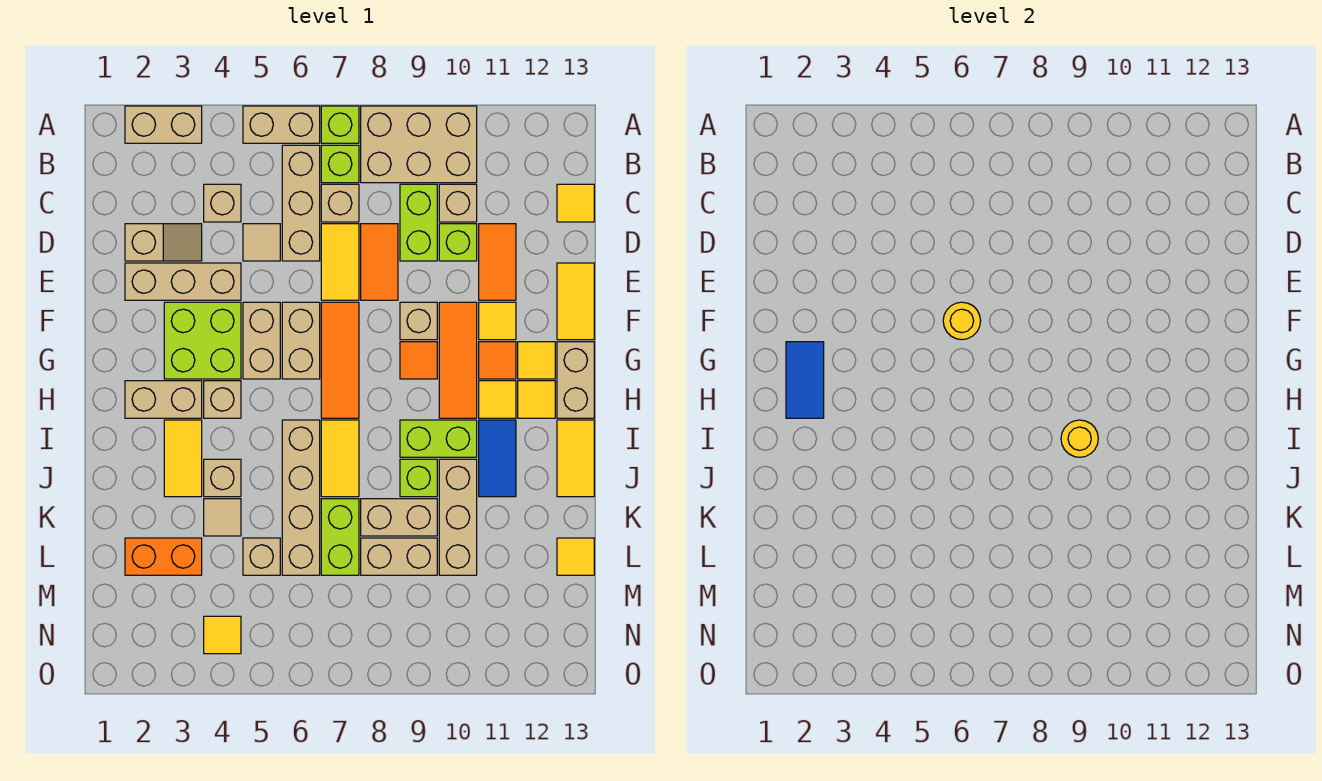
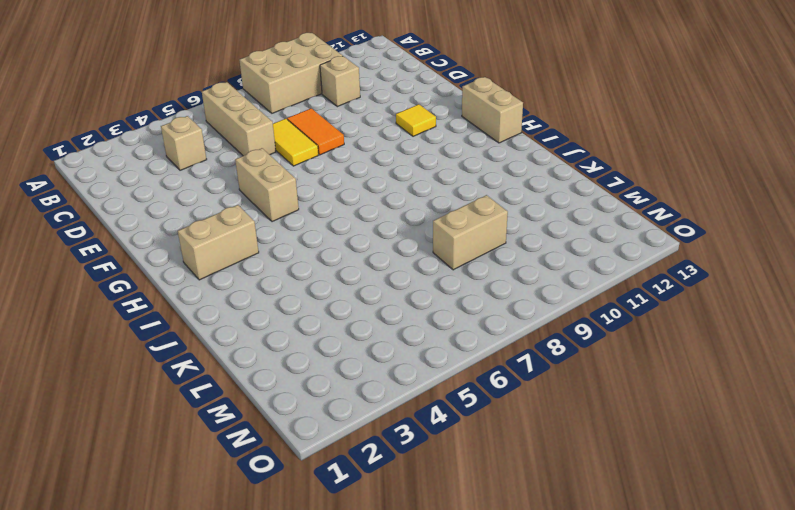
none -> tan brick A2:A3 level 1
none -> tan brick A5:A6 level 1
none -> lime brick A7 level 1
none -> lime brick B7 level 1

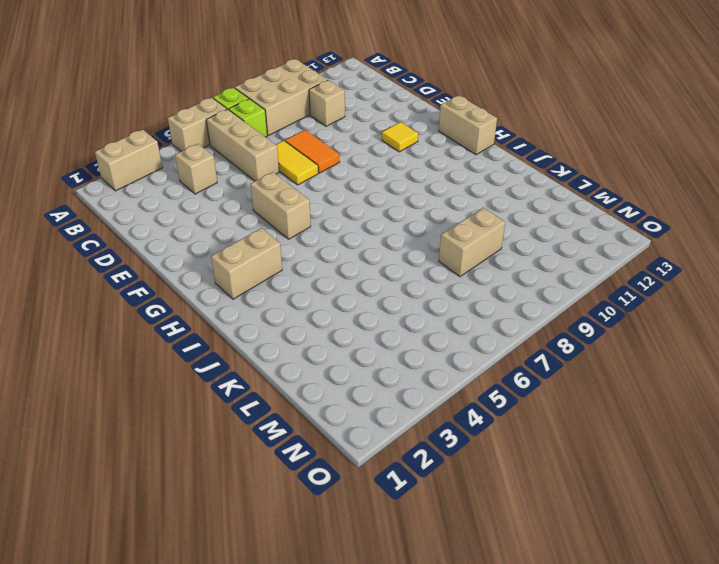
none -> tan brick C7 level 1
none -> lime brick C9:D9 level 1
none -> yellow tile C13 level 1
none -> tan slope D2:D3 level 1 top 2

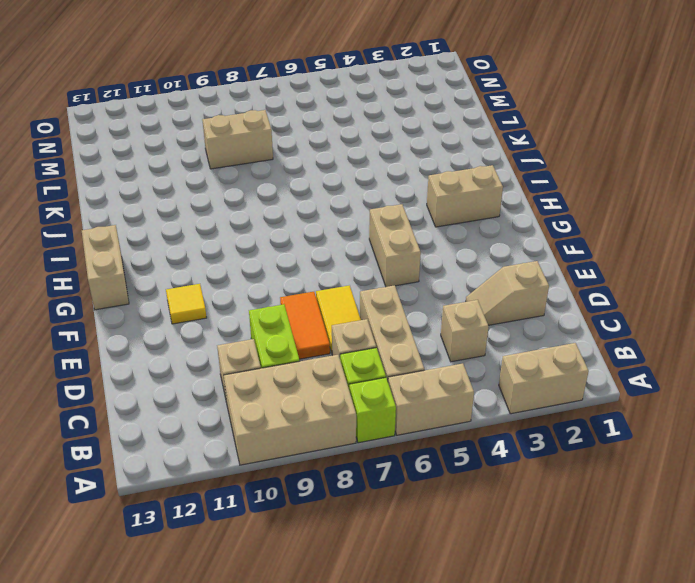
none -> yellow tile C13 level 1
none -> tan tile D5 level 1
none -> lime brick D10 level 1
none -> orange tile D11:E11 level 1

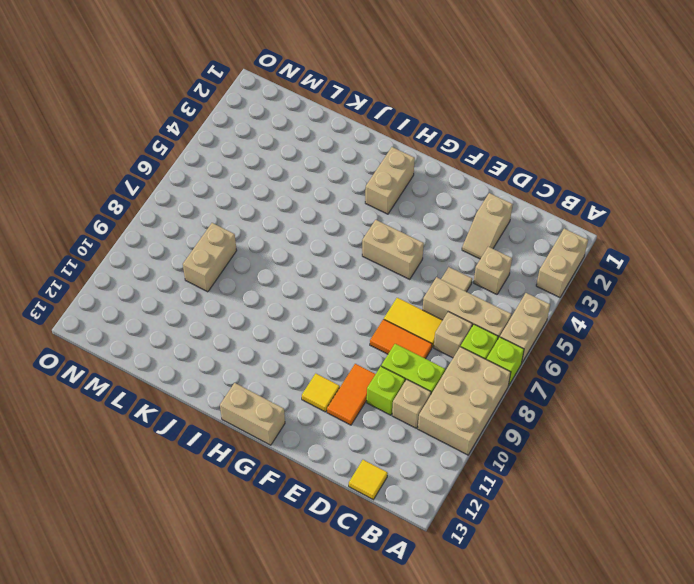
orange tile E10:E11 level 1 -> orange tile D11:E11 level 1
none -> tan brick E2:E4 level 1
none -> yellow tile E13:F13 level 1
none -> lime brick F3:G4 level 1
none -> tan brick F6:G6 level 1

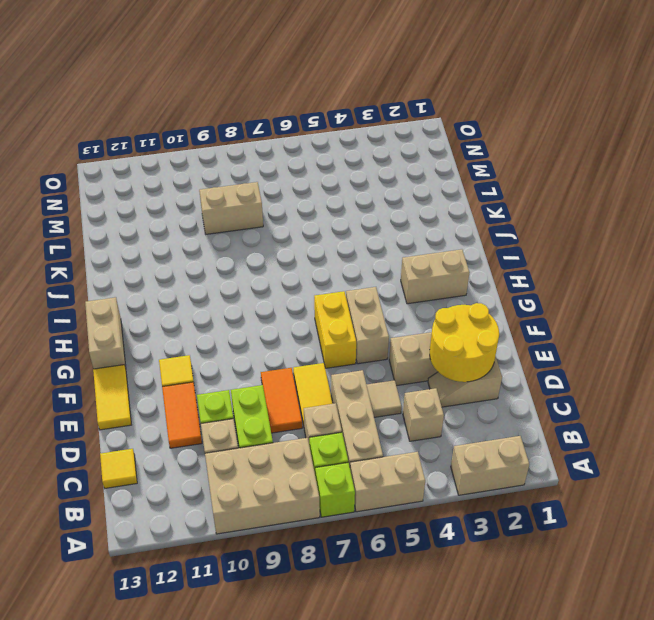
yellow round brick D2:E3 level 2 -> none
yellow brick F6:G6 level 1 -> tan brick F6:G6 level 1
none -> lime brick F3:G4 level 1
none -> orange tile F7:H7 level 1
none -> tan brick F9 level 1
none -> orange tile F10:H10 level 1

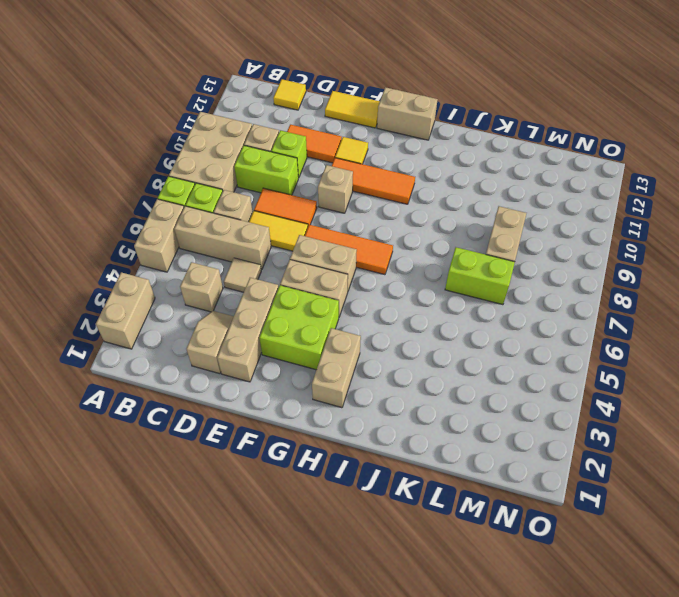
none -> orange tile G9 level 1
none -> orange tile G11 level 1
none -> yellow tile G12 level 1
none -> tan brick H4 level 1

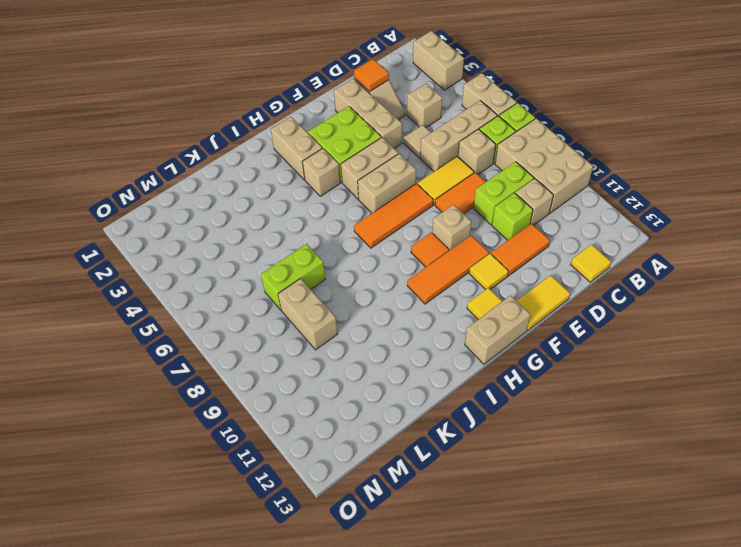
orange tile D2 level 2 -> orange tile G11 level 1
none -> yellow tile H11 level 1
none -> yellow tile H12 level 1
none -> yellow tile I3:J3 level 1
none -> tan brick I6:L6 level 1

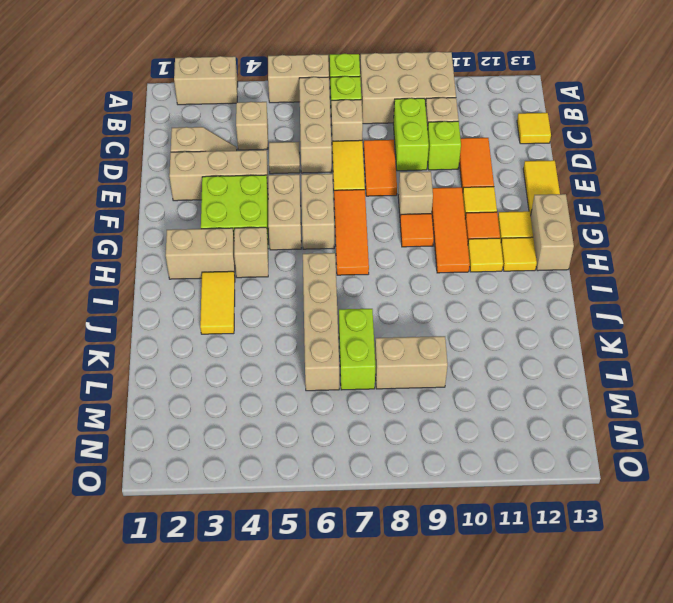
none -> yellow tile I7:J7 level 1
none -> lime brick I9:I10 level 1
none -> blue tile I11:J11 level 1
none -> yellow tile I13:J13 level 1

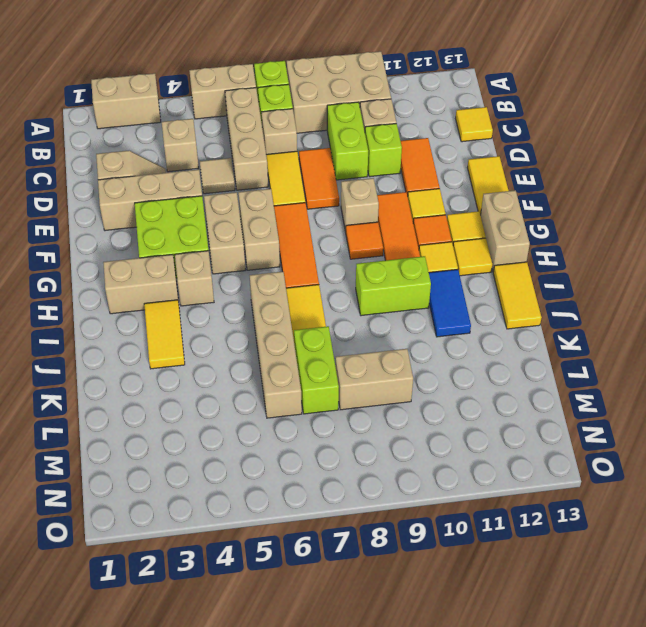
none -> tan brick J4 level 1
none -> lime brick J9 level 1
none -> tan brick J10:L10 level 1
none -> tan tile K4 level 1

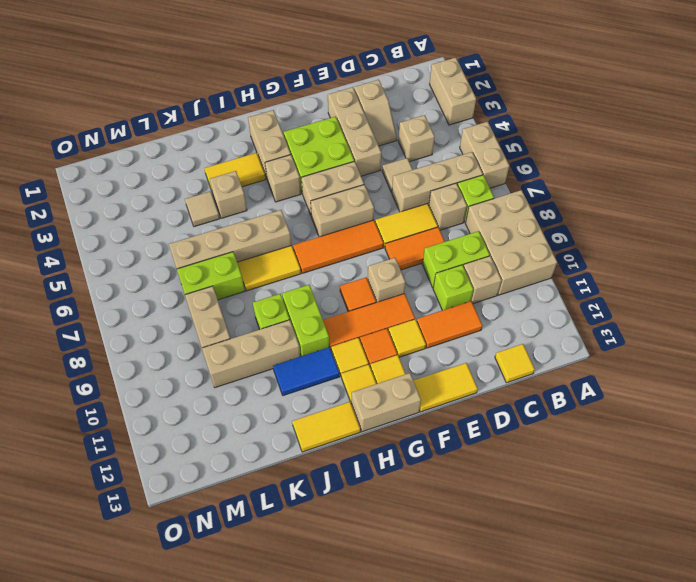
none -> lime brick A7 level 1
none -> tan brick K8:K9 level 1
none -> orange brick L2:L3 level 1
none -> tan brick L5 level 1

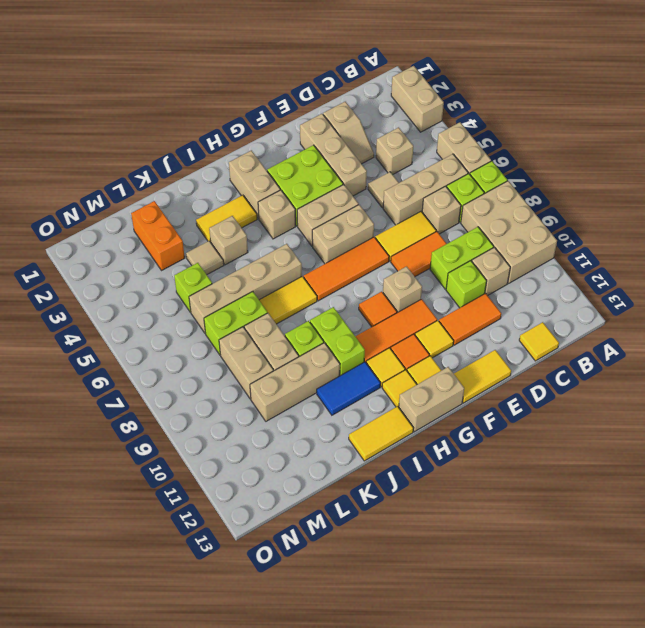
lime brick L5 level 1 -> tan brick L5 level 1
none -> yellow tile L13 level 1
none -> yellow tile N4 level 1
none -> yellow round brick F6 level 2
none -> blue tile G2:H2 level 2

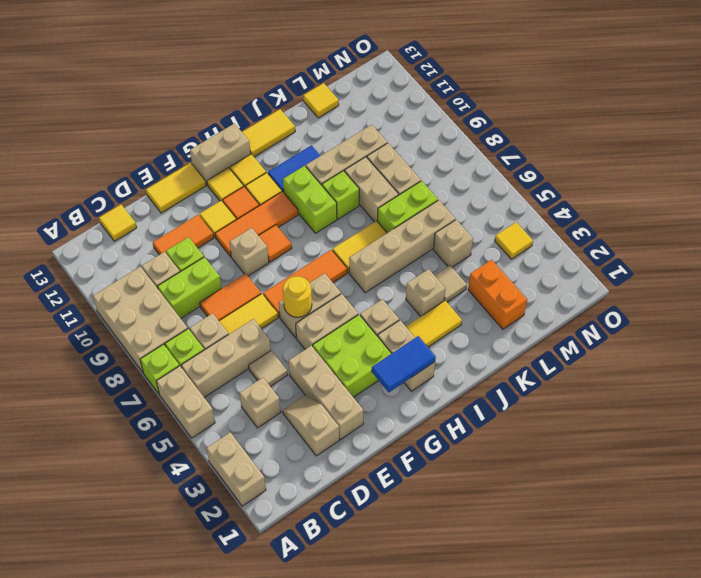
none -> yellow round brick I9 level 2

